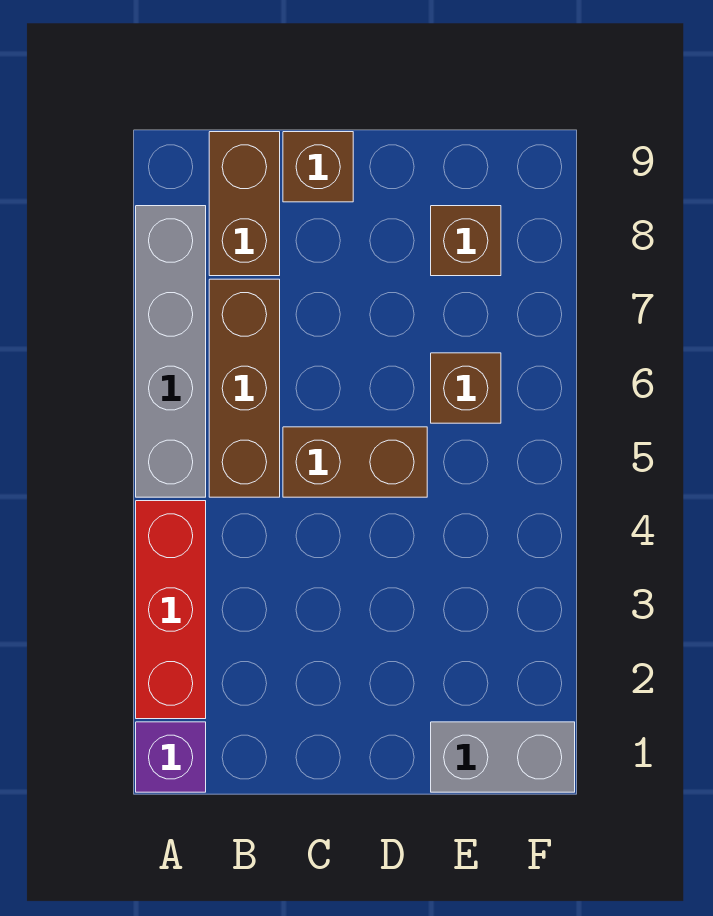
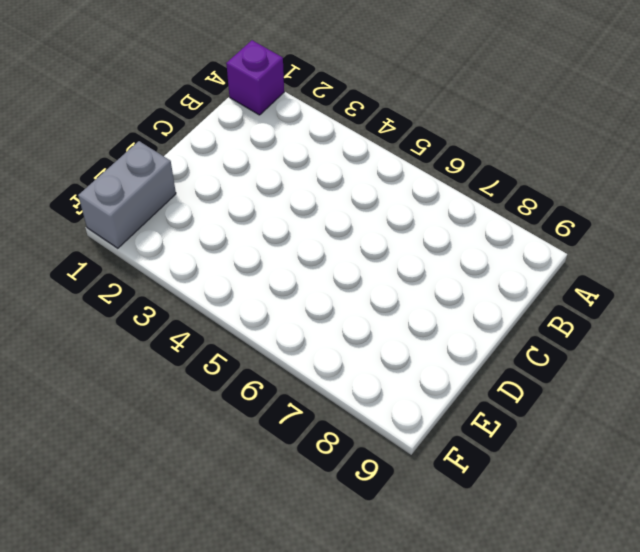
none -> red brick A2:A4 level 1
none -> grey brick A5:A8 level 1

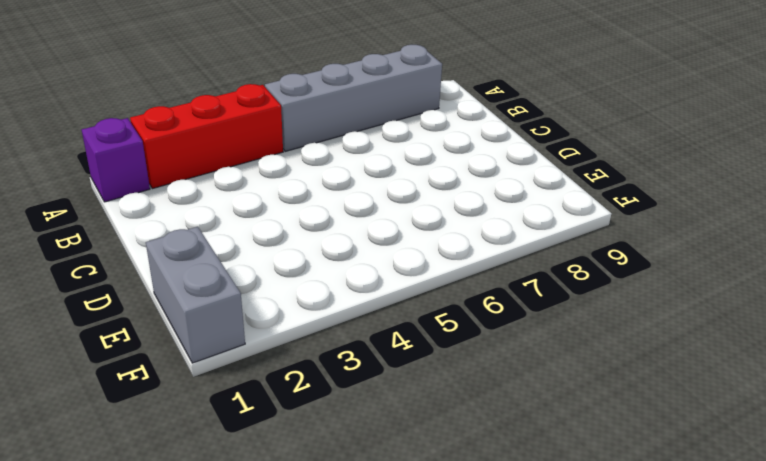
none -> brown brick B5:B7 level 1
none -> brown brick B8:B9 level 1

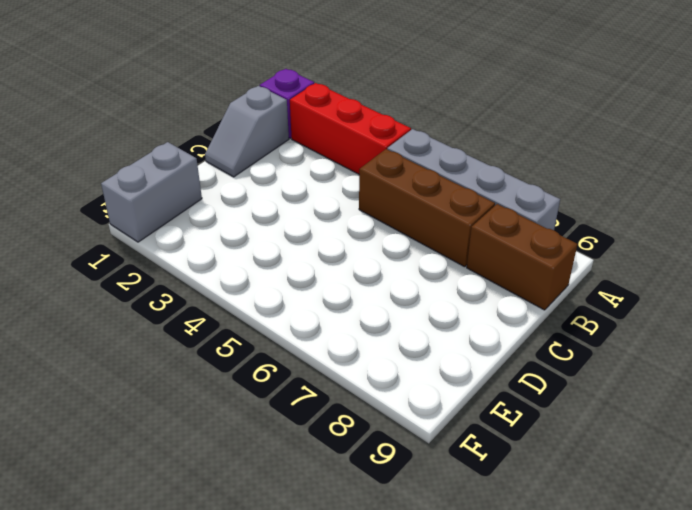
grey slope B1:C1 level 1 top B -> none
none -> brown brick C5:D5 level 1
none -> brown brick C9 level 1

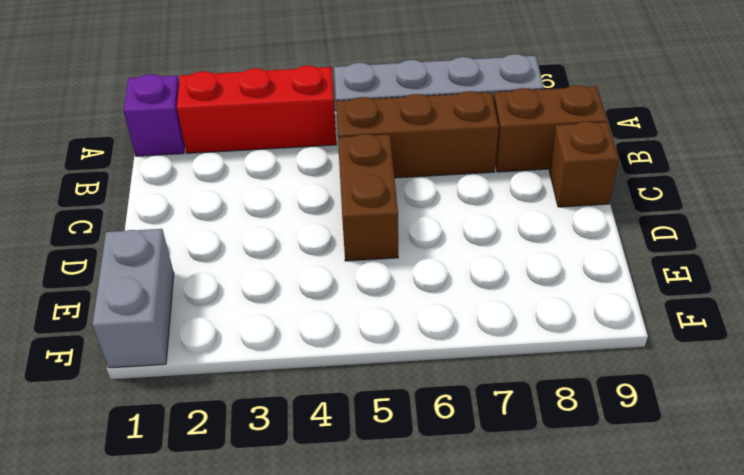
none -> brown brick E6 level 1
none -> brown brick E8 level 1

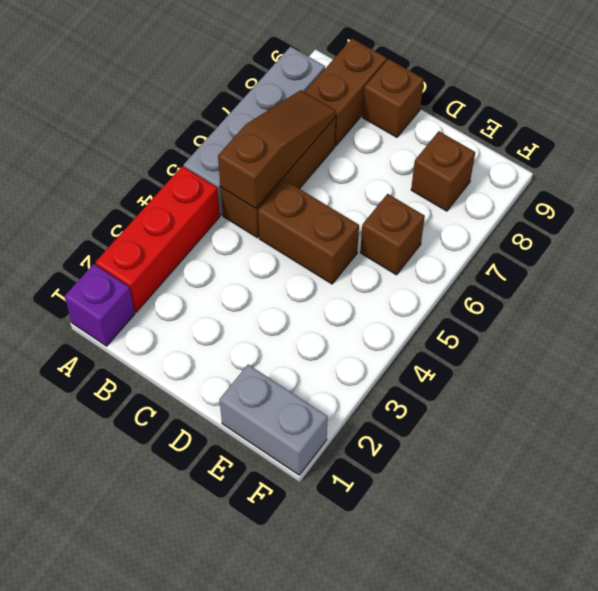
brown slope B5:B7 level 2 top 5 -> none

